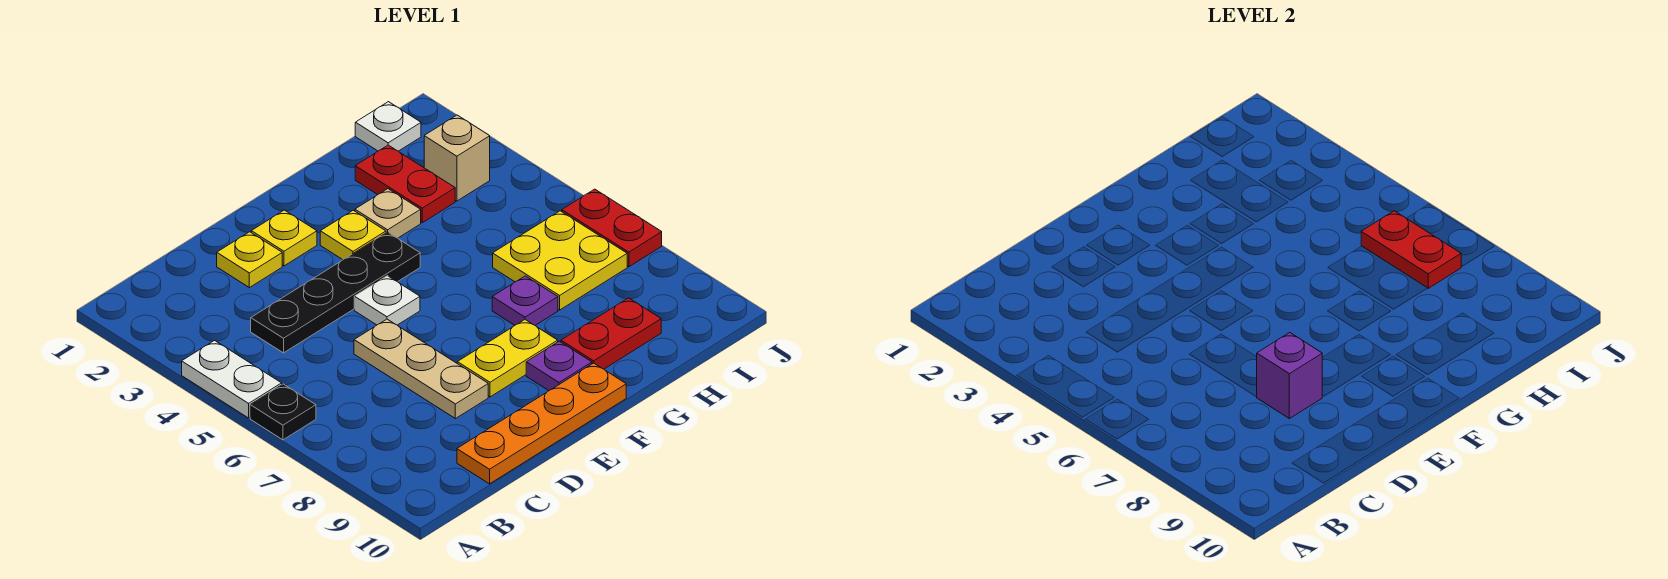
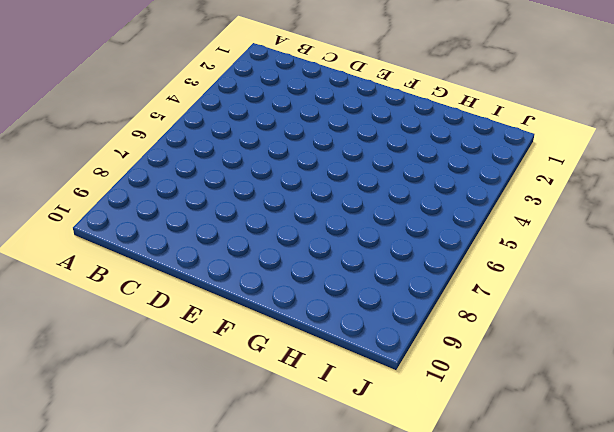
none -> white plate A4:A5 level 1
none -> black plate A6 level 1
none -> black plate C4:F4 level 1

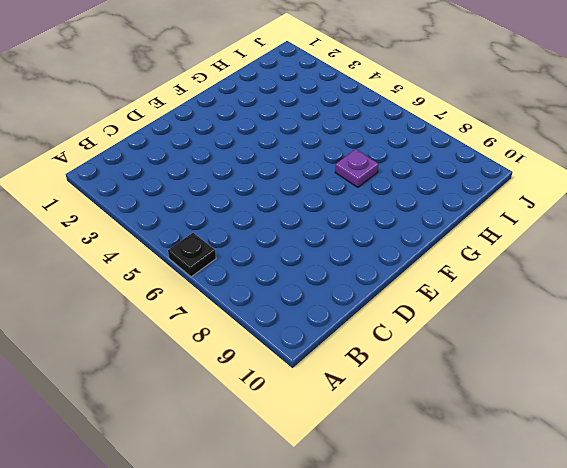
none -> white plate A4:A5 level 1
none -> black plate C4:F4 level 1
none -> orange plate C10:F10 level 1

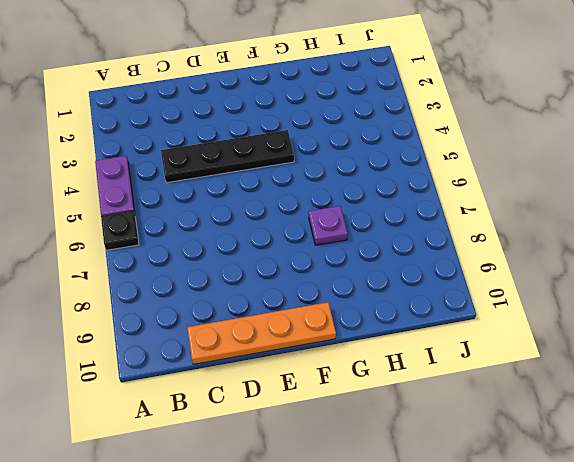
purple plate A4:A5 level 1 -> white plate A4:A5 level 1
none -> yellow plate D2 level 1
none -> tan plate D6:D8 level 1
none -> yellow plate E2 level 1

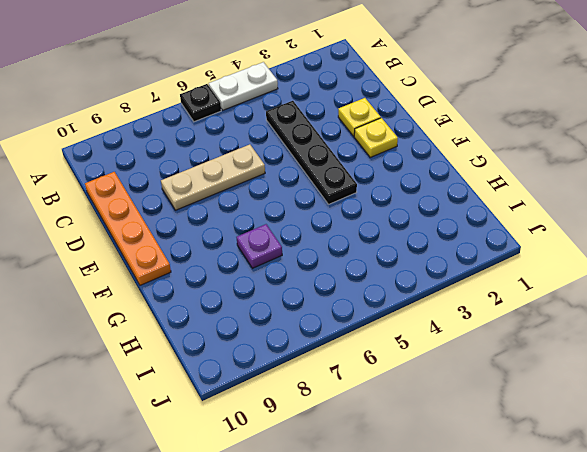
none -> white plate E5 level 1
none -> yellow plate E8:F8 level 1
none -> yellow plate F3 level 1

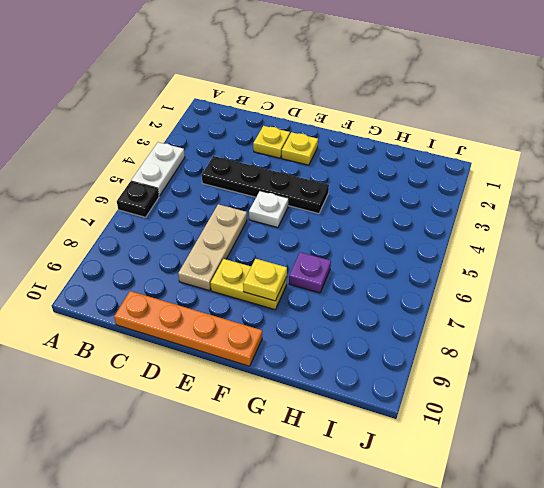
yellow plate F8 level 2 -> yellow plate F3 level 1
none -> purple plate F9 level 1
none -> tan plate G3 level 1
none -> red plate G9:H9 level 1

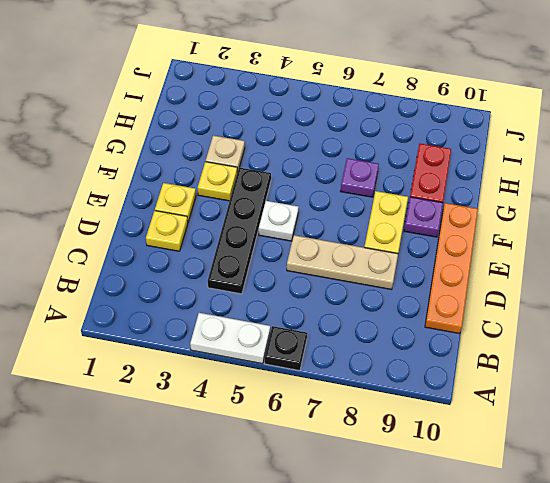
none -> red plate H2:H3 level 1
none -> yellow plate H6:I7 level 1
none -> white plate I1 level 1

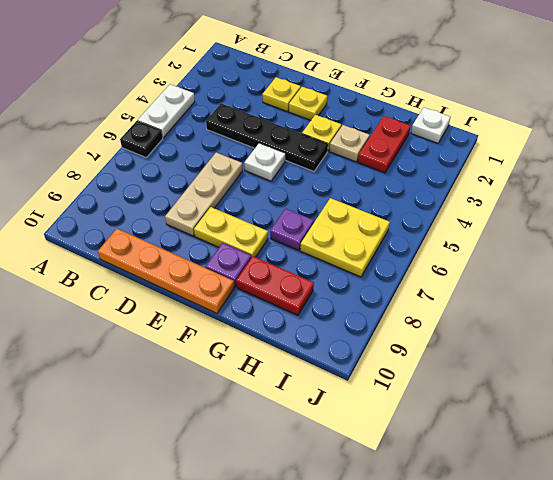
none -> tan brick I3 level 1
none -> red plate J6:J7 level 1
none -> purple brick D8 level 2

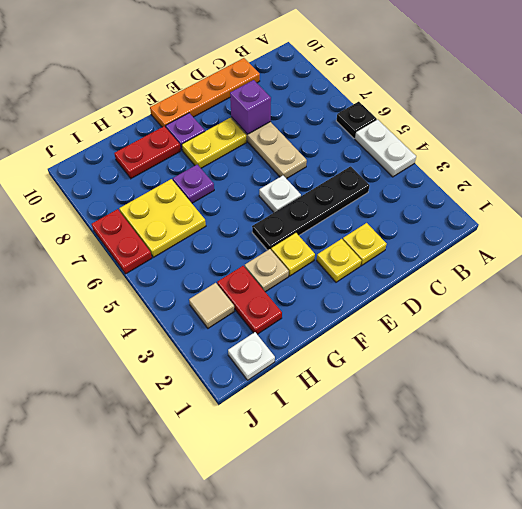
tan tile I3 level 1 -> tan brick I3 level 1
none -> red plate I6:I7 level 2

